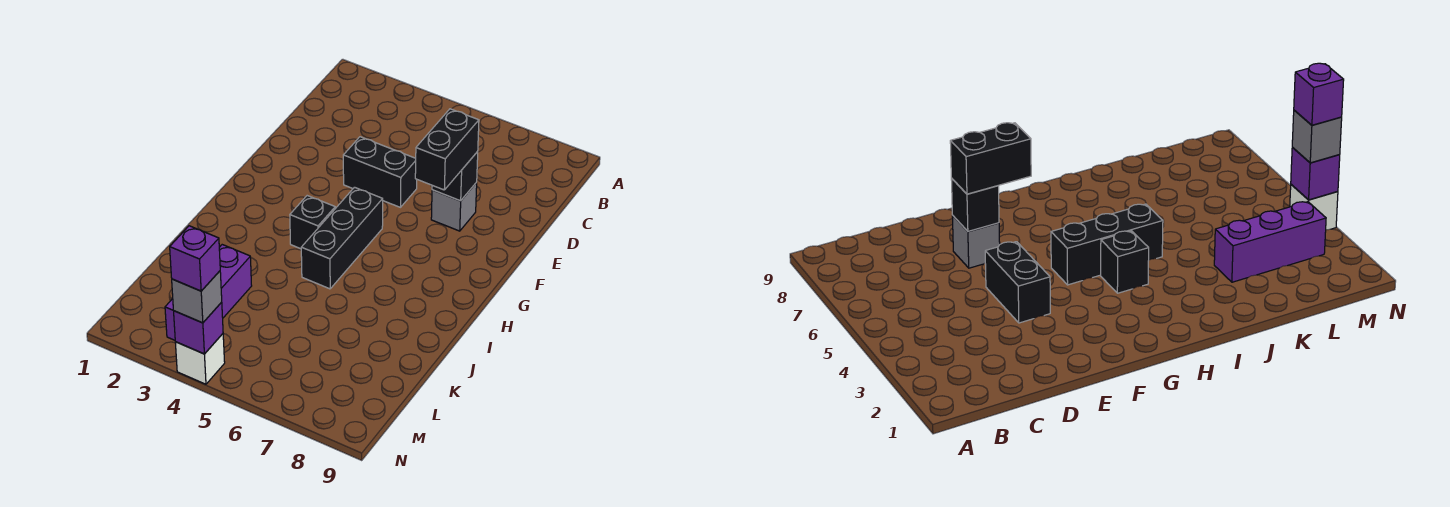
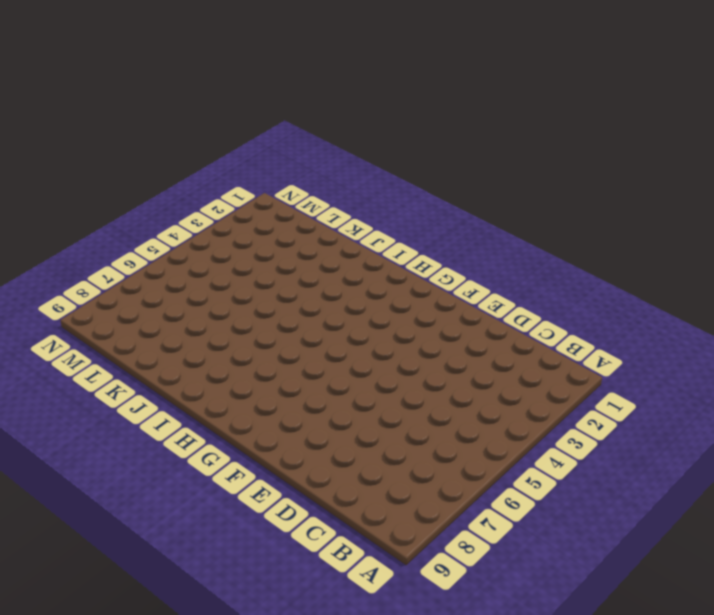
none -> black brick E4:E5 level 1
none -> grey brick E7 level 1

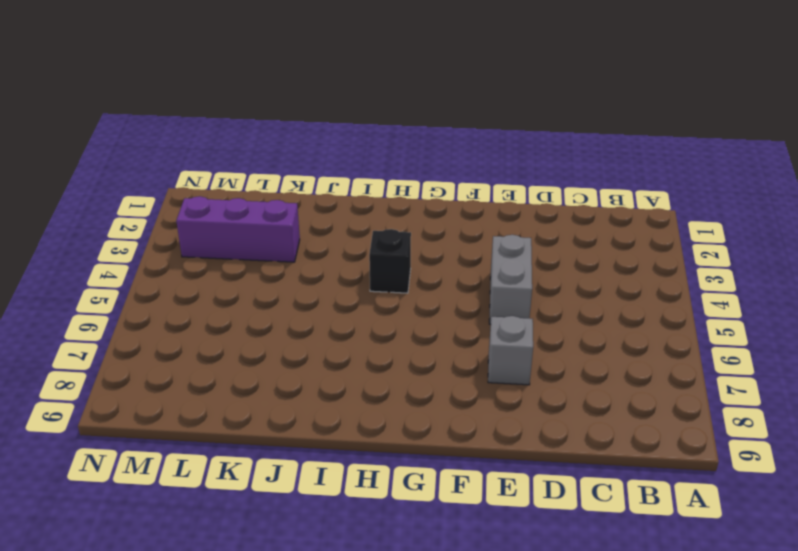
grey brick E4:E5 level 1 -> black brick E4:E5 level 1
none -> black brick G5:I5 level 1
none -> white brick N4 level 1

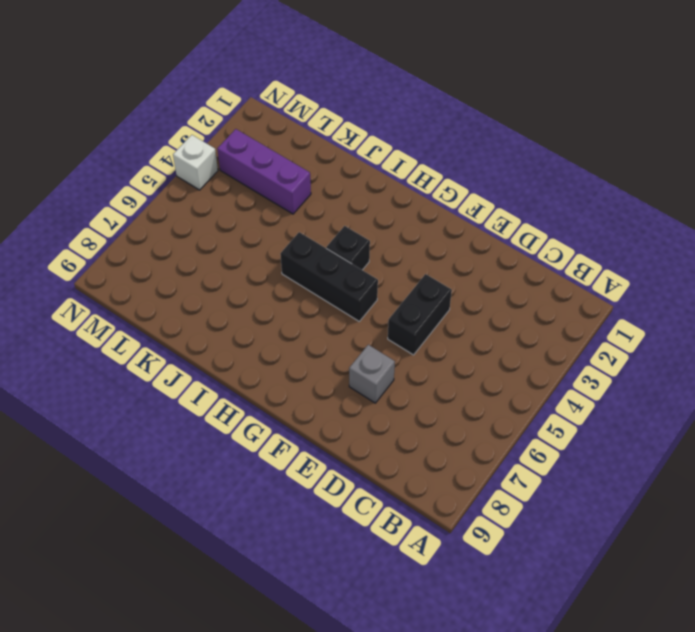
none -> black brick E7 level 2
none -> purple brick N4 level 2

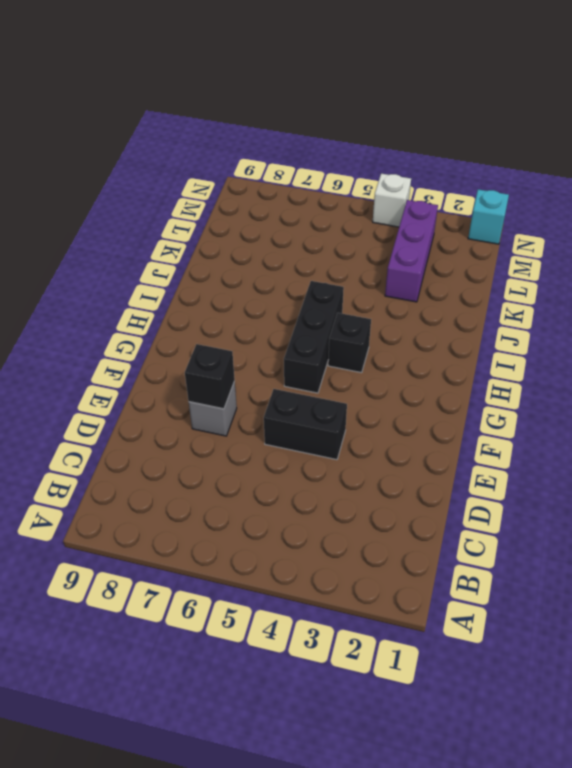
cyan brick N1 level 1 -> none
none -> purple brick N4 level 2
none -> black brick E7:F7 level 3

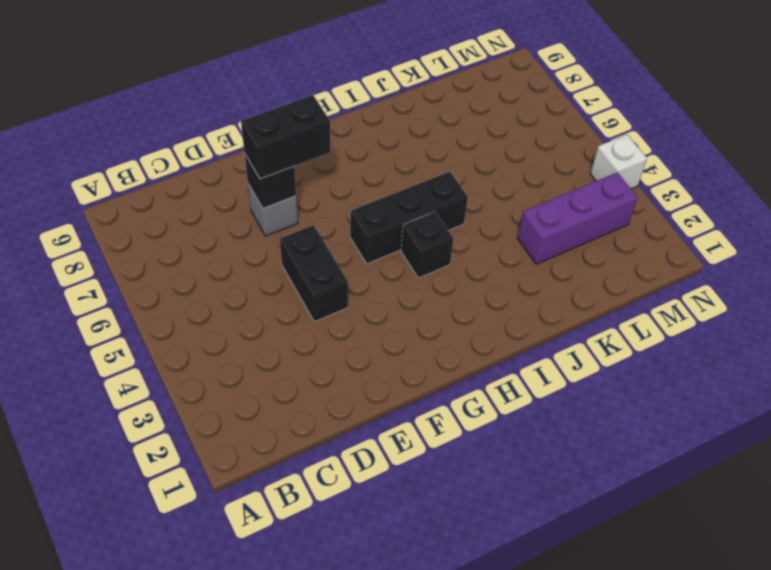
none -> purple brick N4 level 2
none -> grey brick N4 level 3

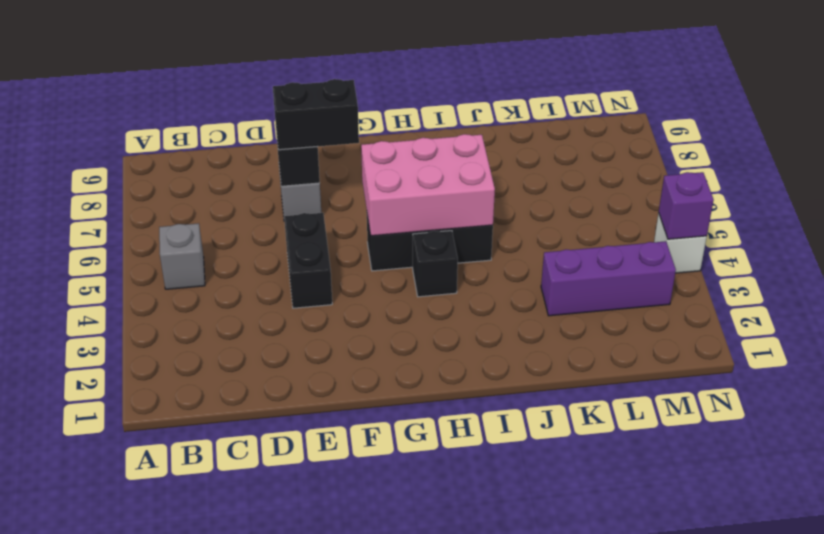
grey brick B5 level 1 -> grey brick N4 level 3
pink brick G5:I6 level 2 -> none
none -> purple brick N4 level 4

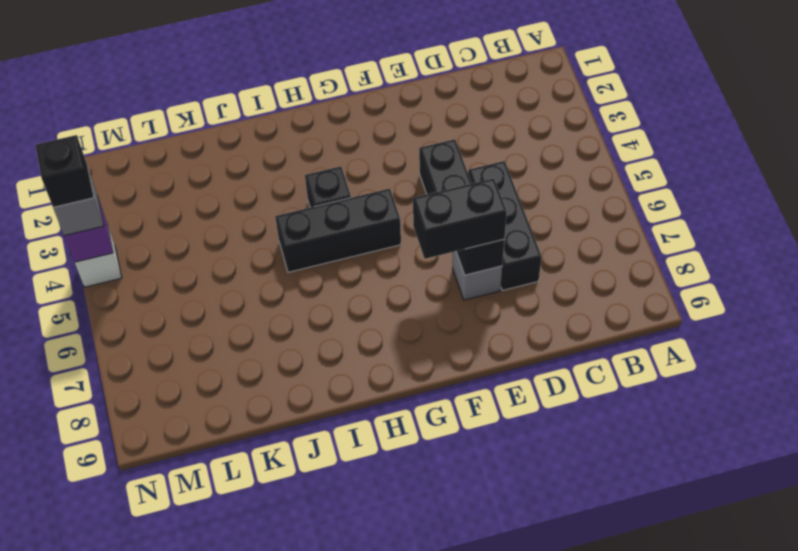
black brick D5:D7 level 1 -> none
black brick N4 level 4 -> purple brick N4 level 4
none -> purple brick K3:M3 level 1

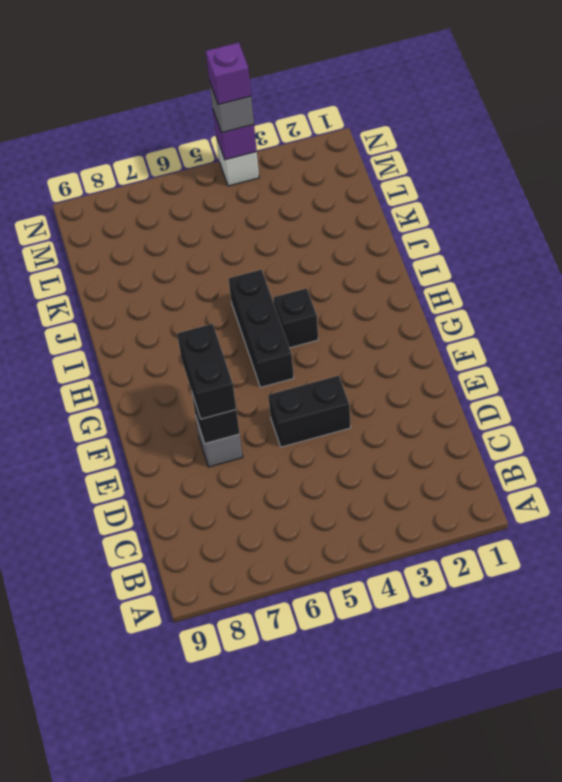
none -> purple brick K3:M3 level 1

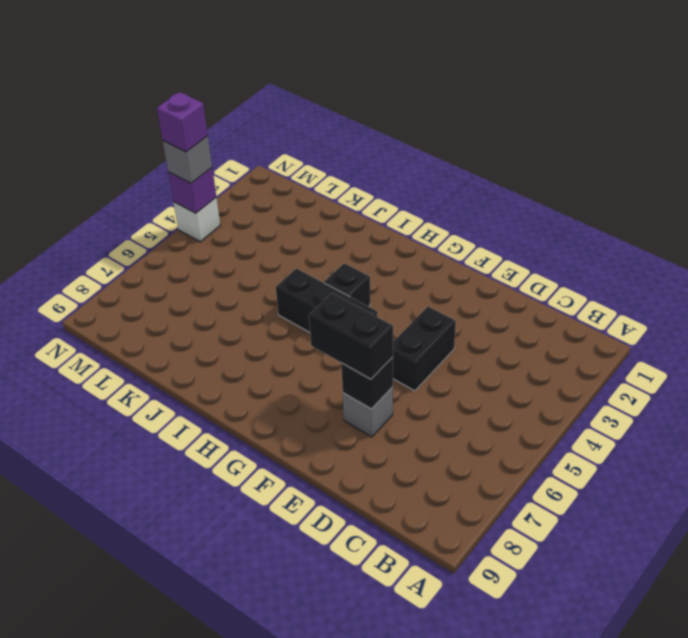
none -> purple brick K3:M3 level 1

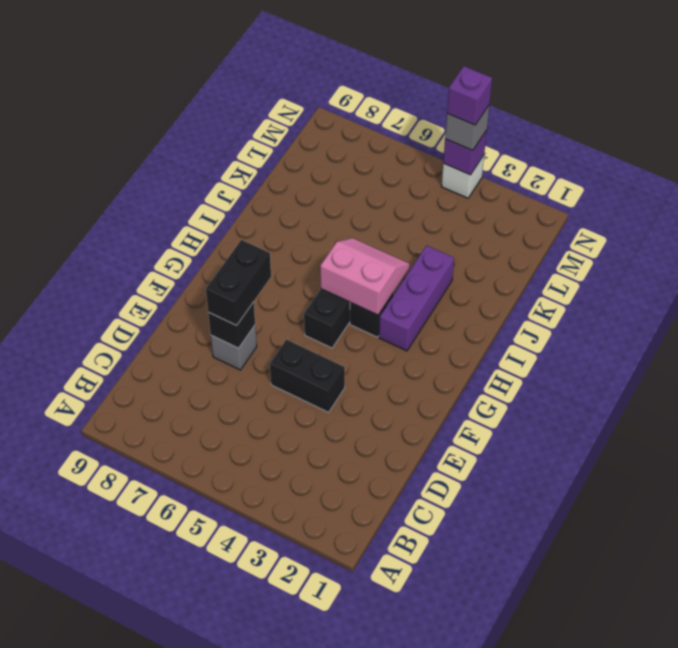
purple brick H3:J3 level 1 -> purple brick K3:M3 level 1
pink slope H4:I5 level 2 top H -> none

